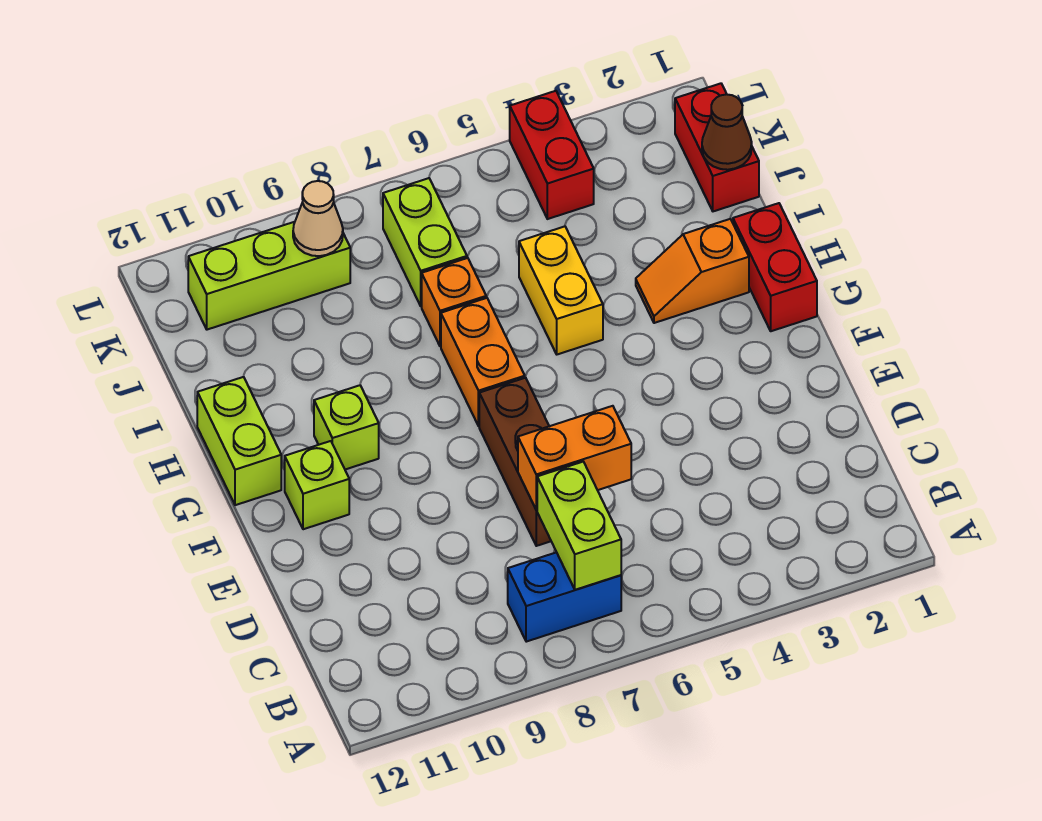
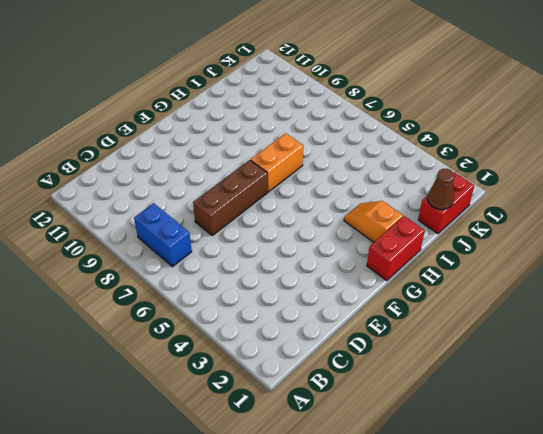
none -> lime brick F11 level 1
none -> lime brick G10 level 1
none -> lime brick G12:H12 level 1

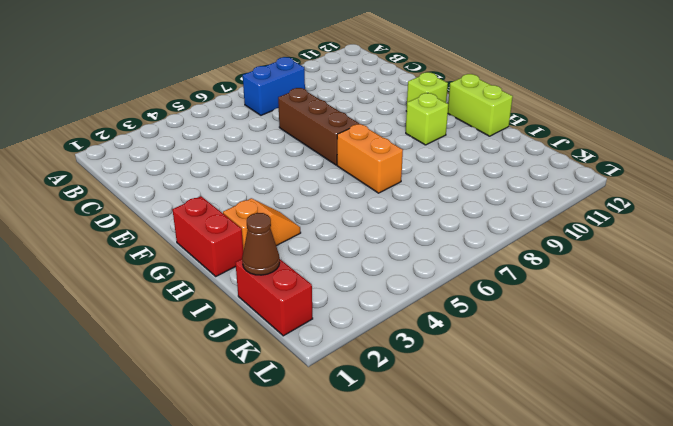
none -> yellow brick H5:I5 level 1
none -> orange brick I7 level 1
none -> lime brick J7:K7 level 1

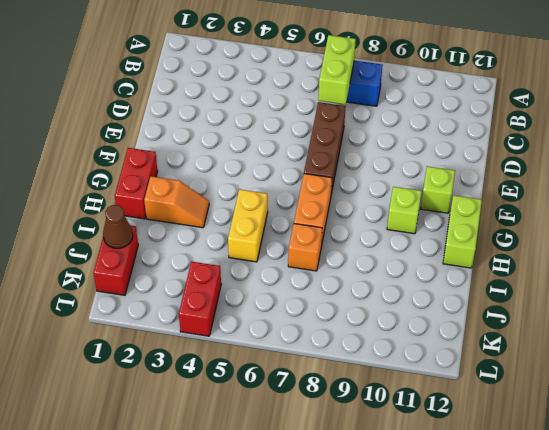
none -> lime brick J7:K7 level 1
none -> lime brick K9:K11 level 1
none -> orange brick D6:D7 level 2

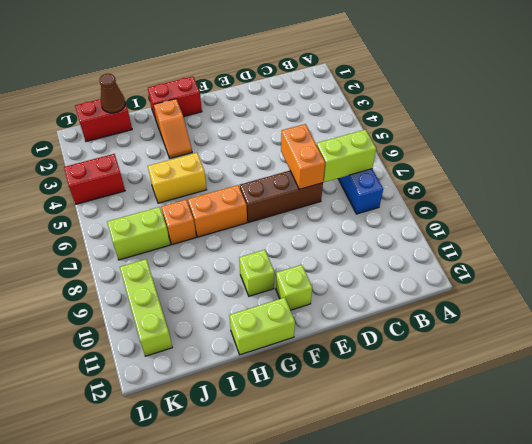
none -> tan cone K9 level 2

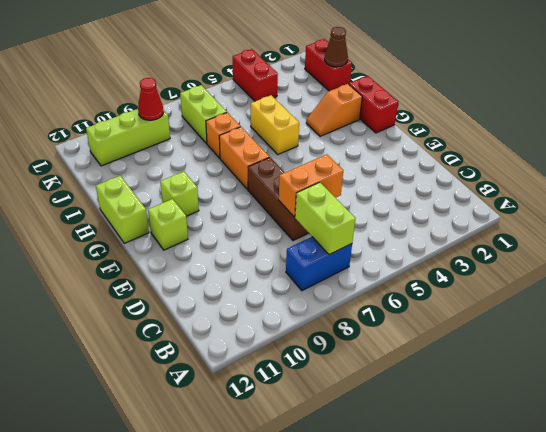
red cone K9 level 2 -> tan cone K9 level 2

